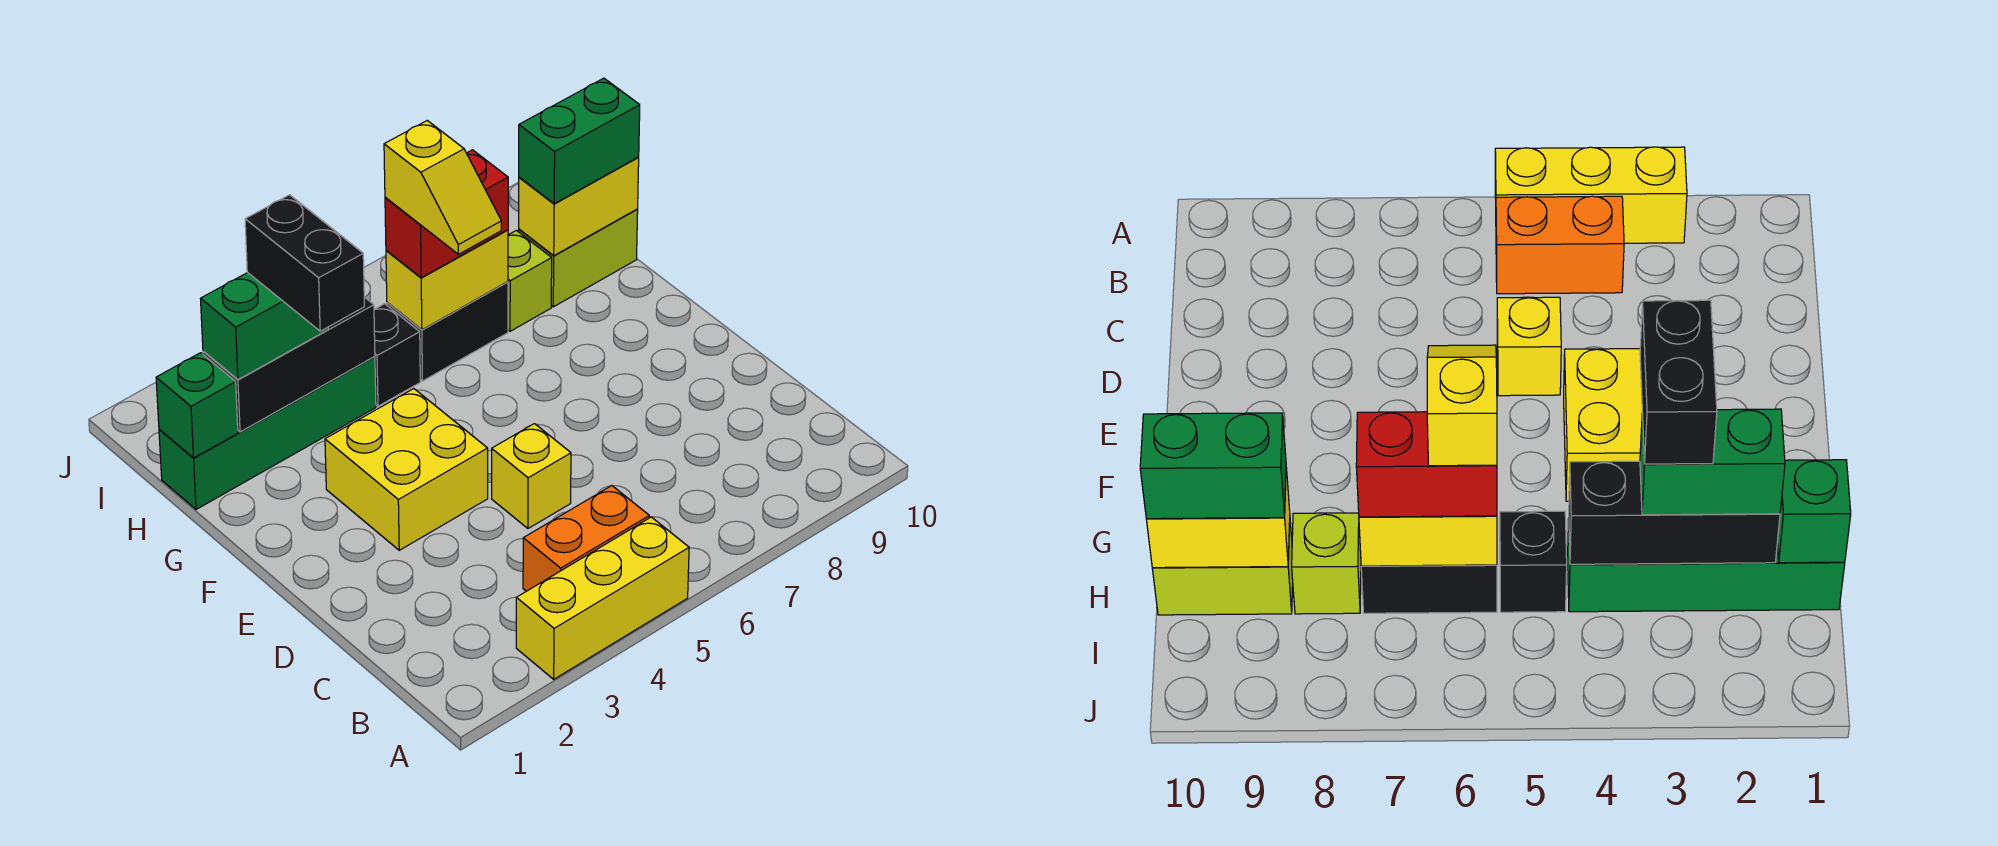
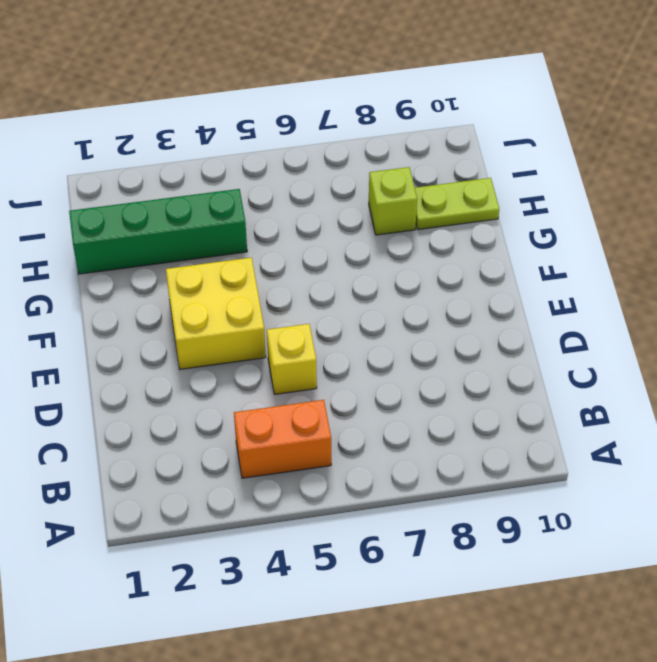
lime plate H9:H10 level 1 -> lime brick H9:H10 level 1
none -> yellow brick A3:A5 level 1
none -> black brick H5 level 1
none -> black brick H6:H7 level 1

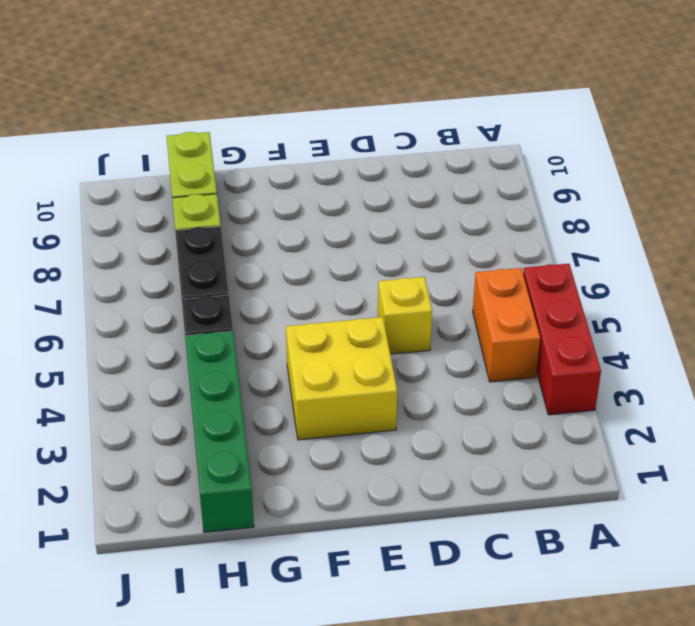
red brick A3:A5 level 1 -> yellow brick A3:A5 level 1
none -> green brick H1 level 2
none -> black brick H2:H4 level 2
none -> yellow brick H6:H7 level 2

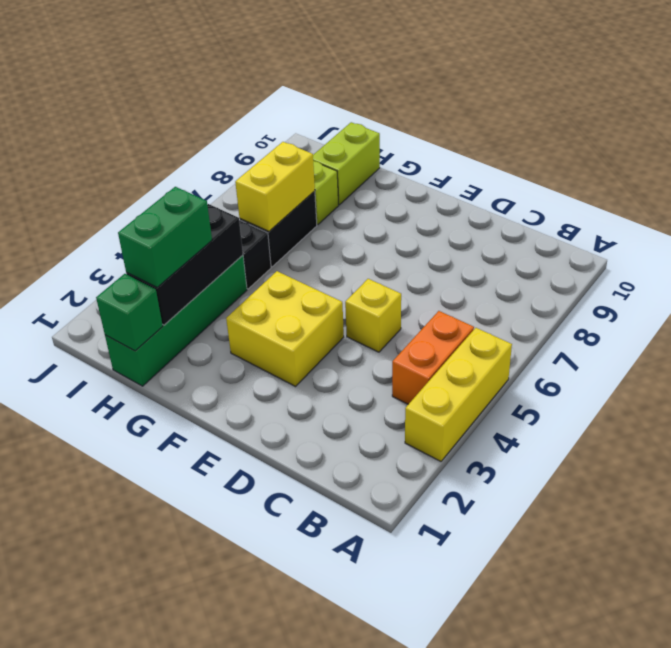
none -> yellow brick H9:H10 level 2
none -> red brick H6:H7 level 3
none -> green brick H9:H10 level 3

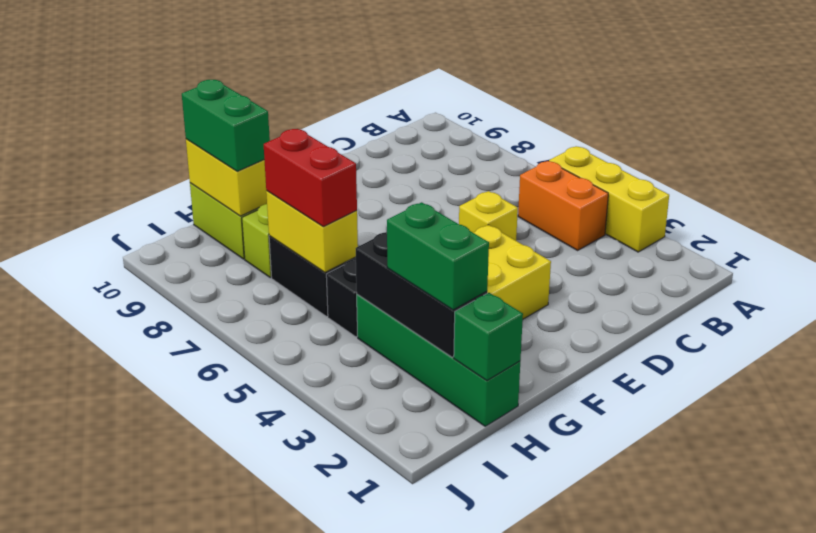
none -> black brick G3:H3 level 4
none -> yellow slope G6:H6 level 4 top H

